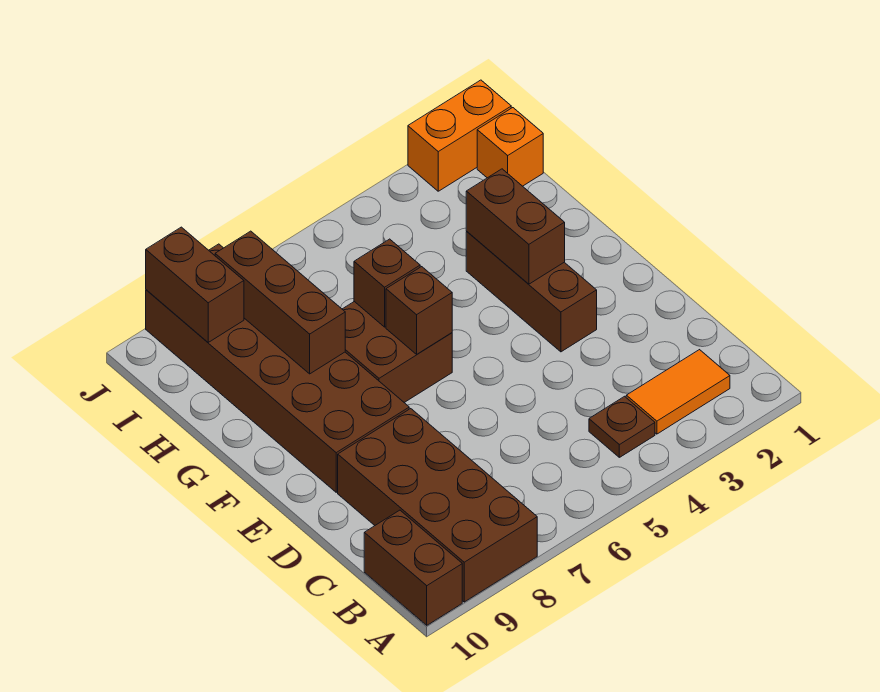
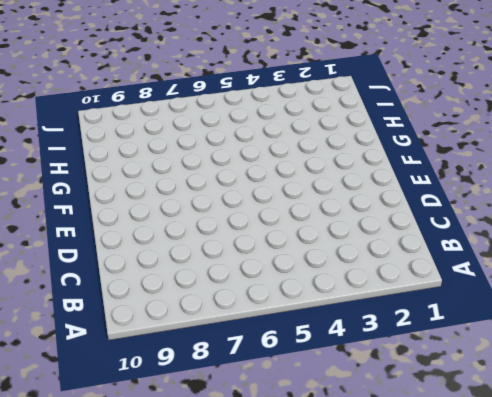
none -> brown brick A8:D9 level 1
none -> brown brick A10:B10 level 1
none -> orange tile B2:B3 level 1

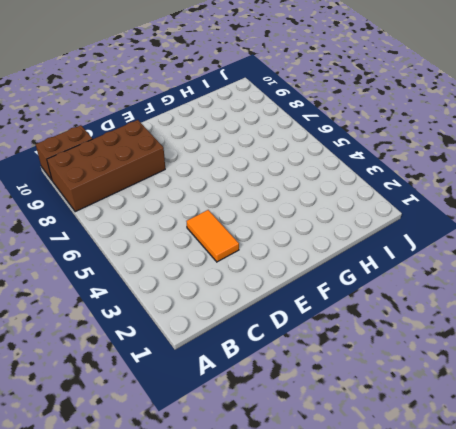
orange tile D3:D4 level 1 -> orange tile B2:B3 level 1
none -> brown plate B4 level 1
none -> brown brick E3:G3 level 1
none -> brown brick E8:J9 level 1

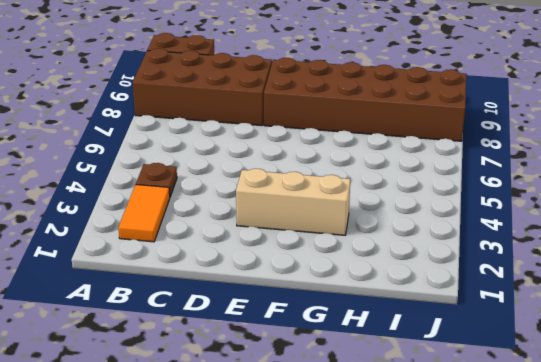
tan brick E3:G3 level 1 -> brown brick E3:G3 level 1
none -> brown brick F6:G7 level 1
none -> orange brick I1 level 1
none -> orange brick J1:J2 level 1

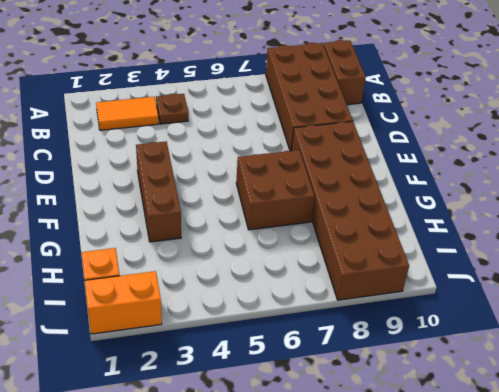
none -> brown brick F3:G3 level 2
none -> brown brick F6 level 2
none -> brown brick G6 level 2

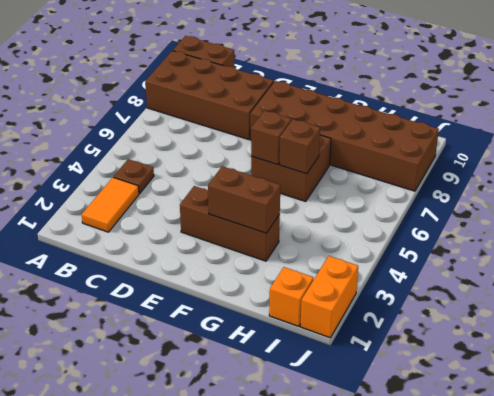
none -> brown brick G8:I8 level 2
none -> brown brick I9:J9 level 2

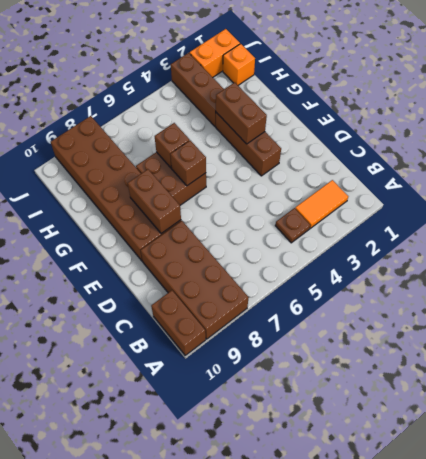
brown brick E8:F8 level 2 -> brown brick I9:J9 level 2
brown brick H3:J3 level 1 -> brown brick G8:I8 level 2

